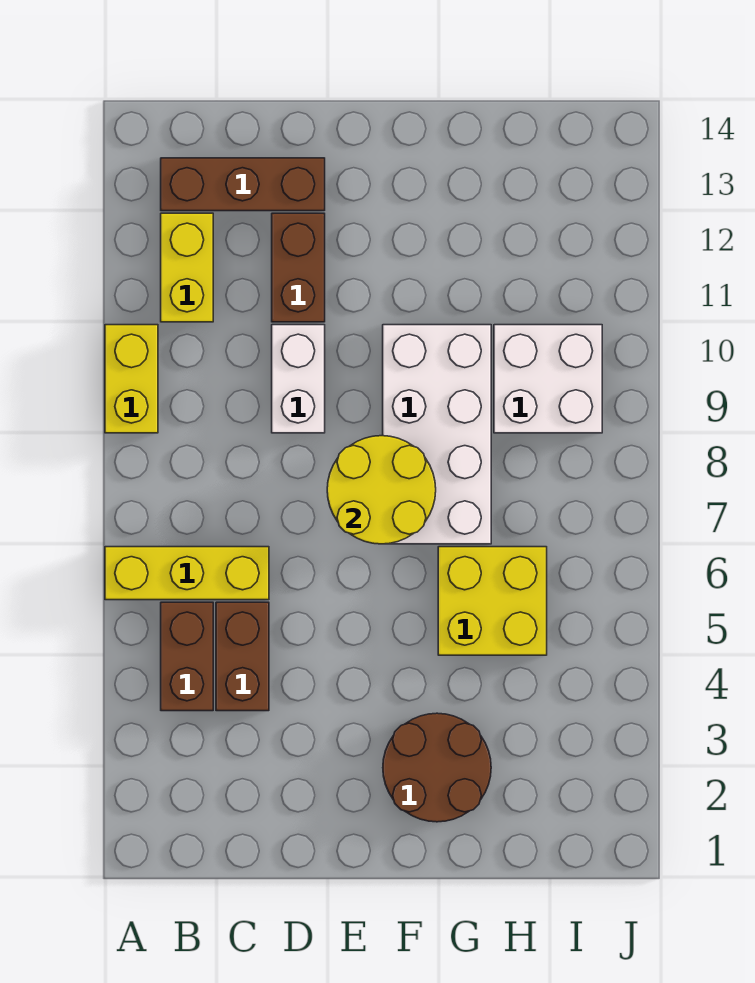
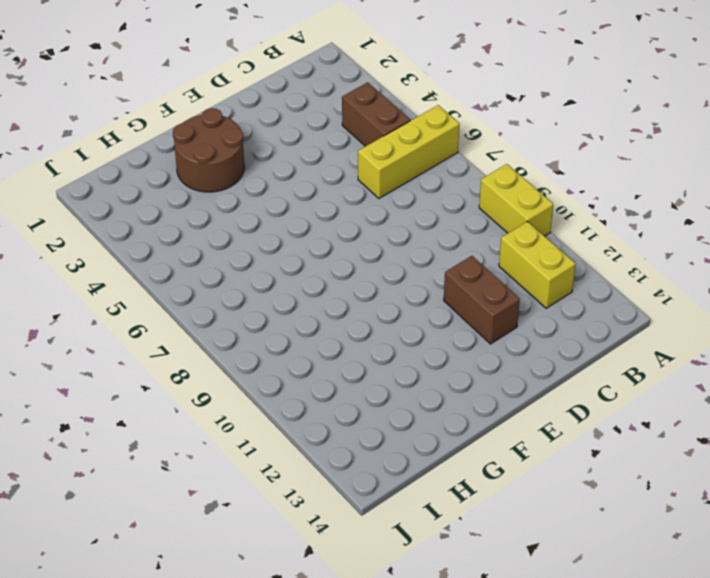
none -> brown brick B13:D13 level 1
none -> brown brick C4:C5 level 1
none -> white brick D9:D10 level 1

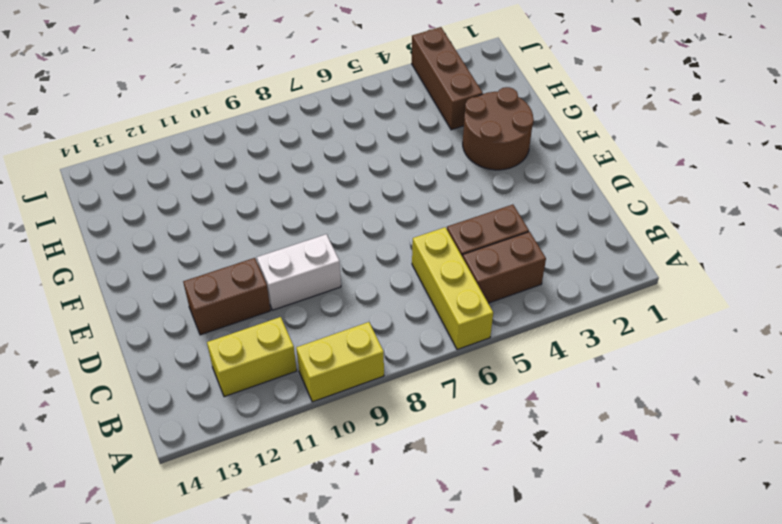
brown brick H3:J3 level 1 -> brown brick B13:D13 level 1
none -> white brick F7:G10 level 1
none -> yellow brick G5:H6 level 1
none -> white brick H9:I10 level 1

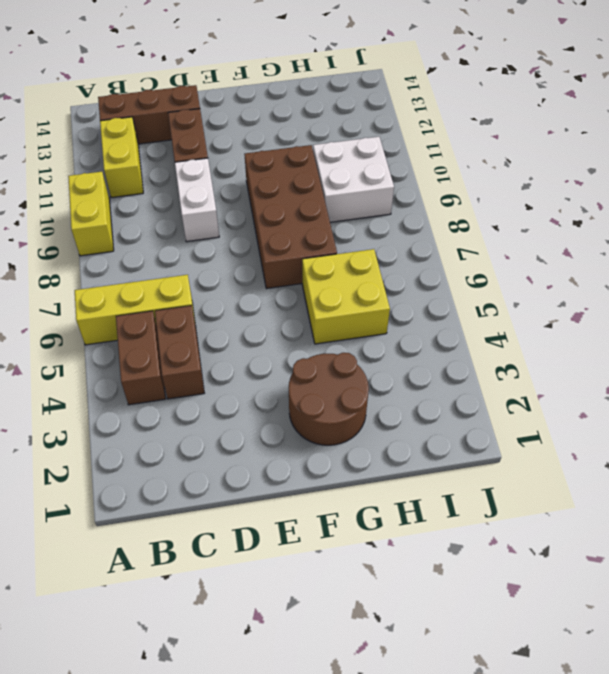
brown brick F7:G10 level 1 -> white brick F7:G10 level 1
none -> yellow round brick E7:F8 level 2

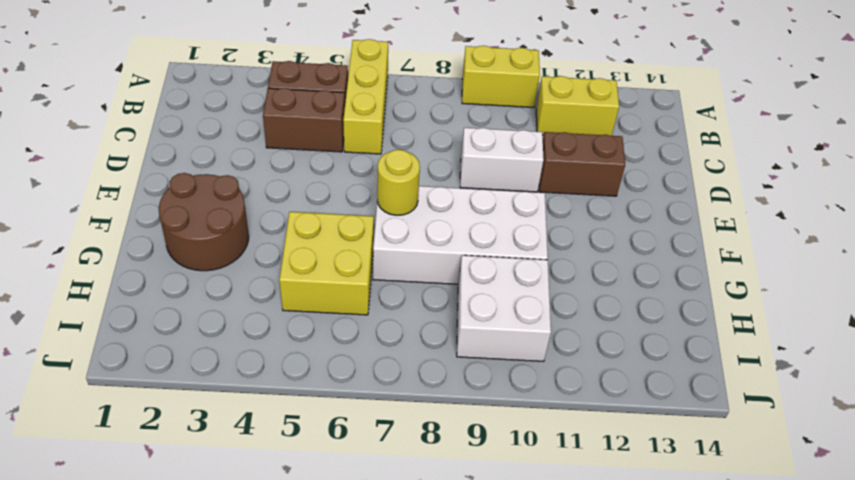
yellow round brick F7 level 2 -> yellow round brick E7:F8 level 2
none -> brown brick B13:D13 level 1

